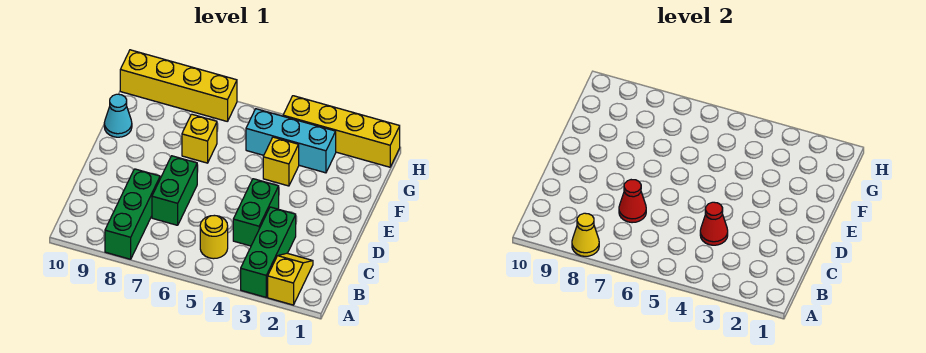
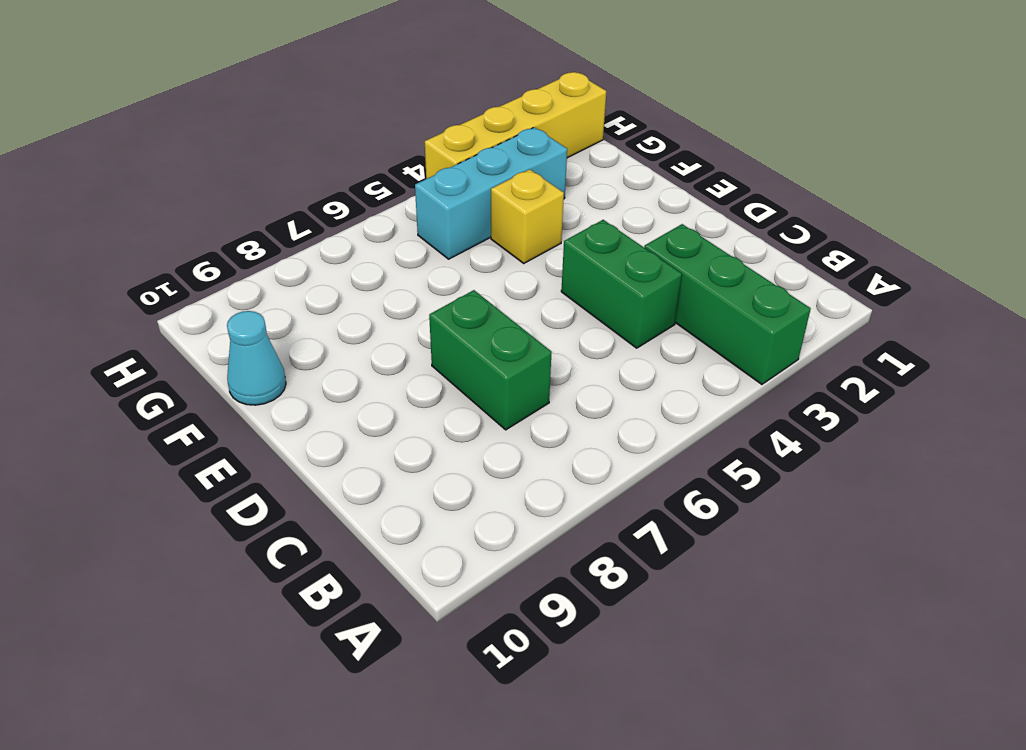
none -> yellow slope A2:B2 level 1 top A
none -> green brick A8:C8 level 1
none -> yellow round brick B5 level 1

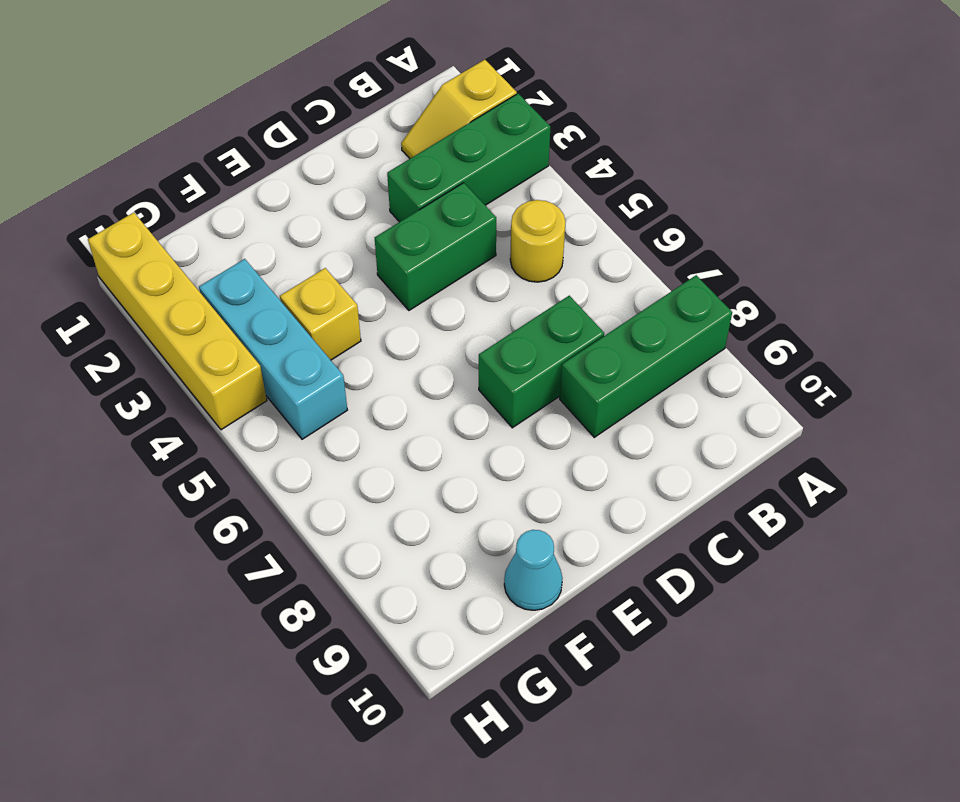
none -> yellow brick F7 level 1
none -> yellow brick H7:H10 level 1
none -> yellow cone A8 level 2

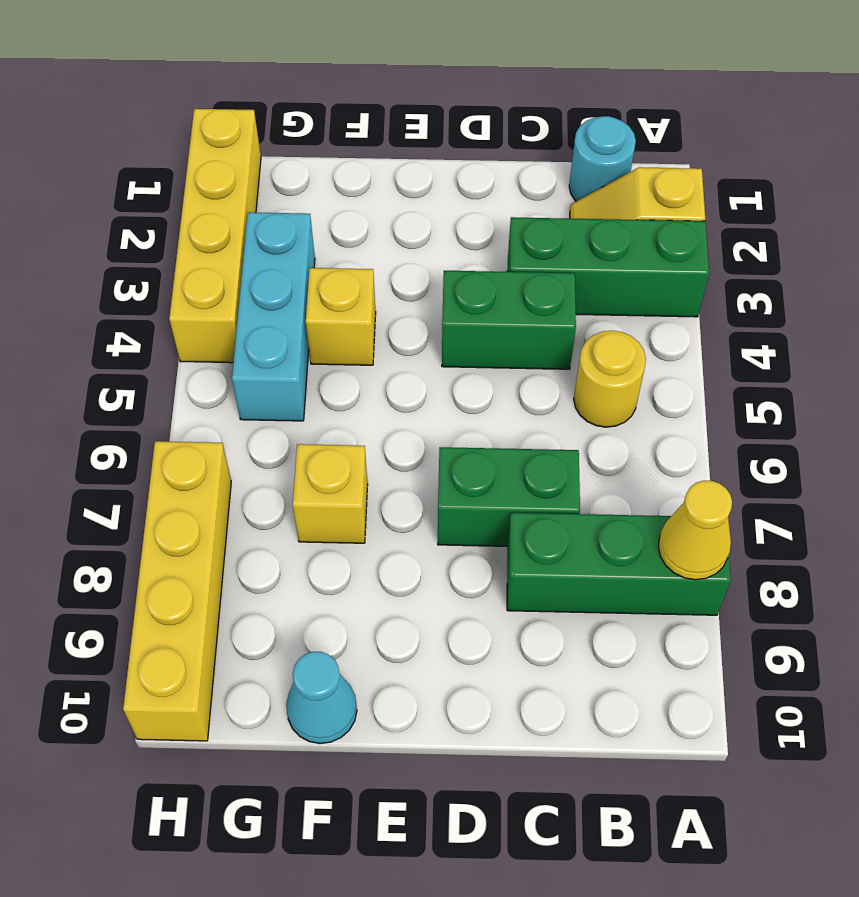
cyan round brick B1 level 1 -> none
none -> red cone C4 level 2
none -> red cone C7 level 2

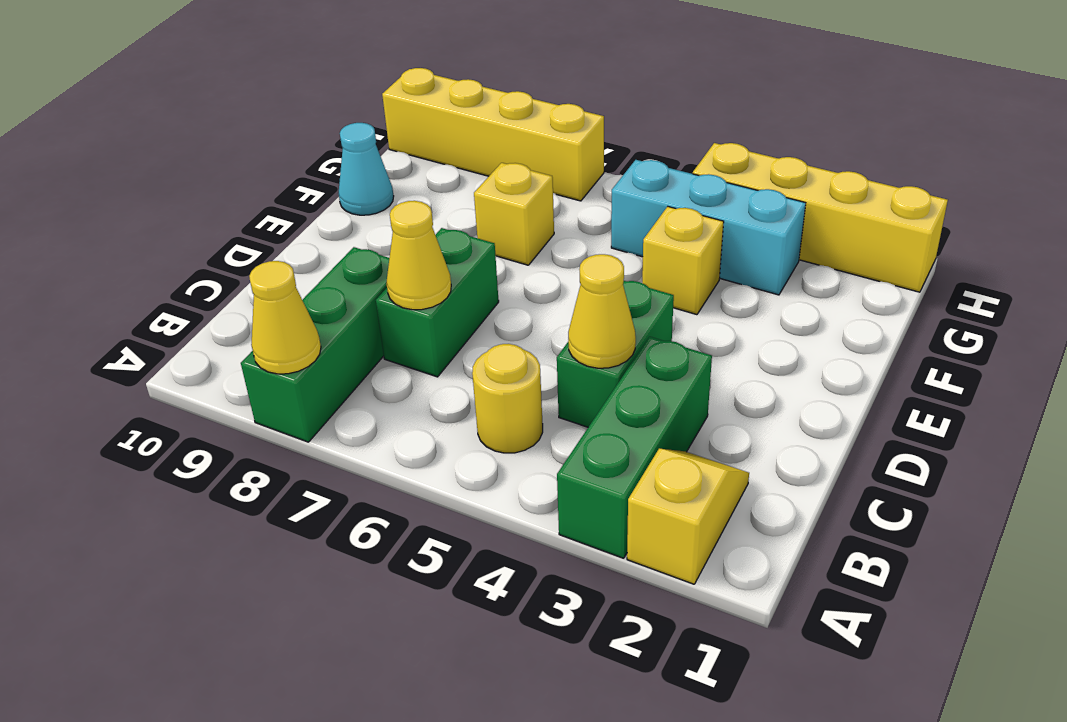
yellow cone C4 level 2 -> red cone C4 level 2
yellow cone C7 level 2 -> red cone C7 level 2

